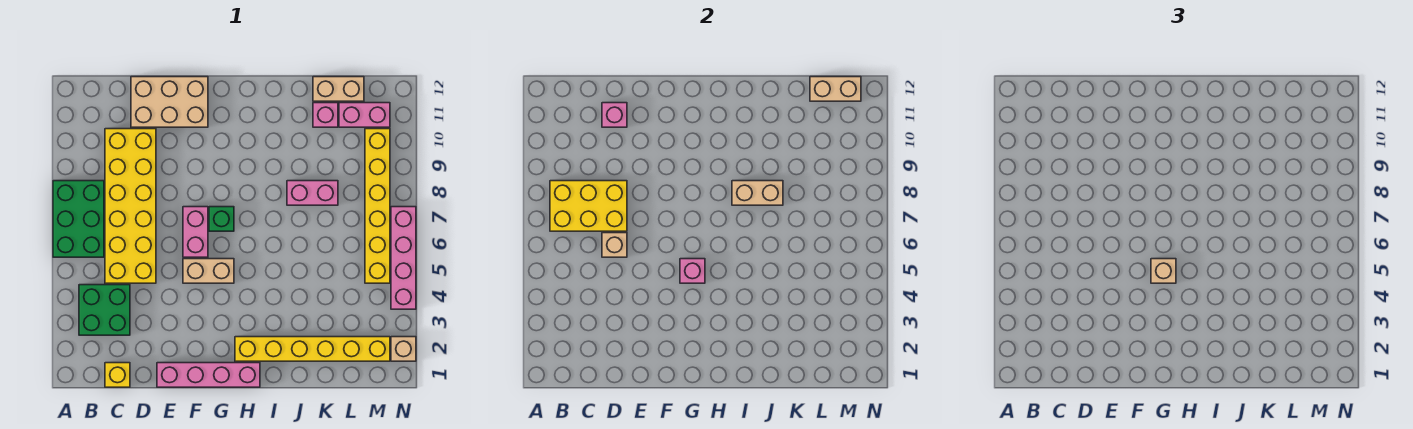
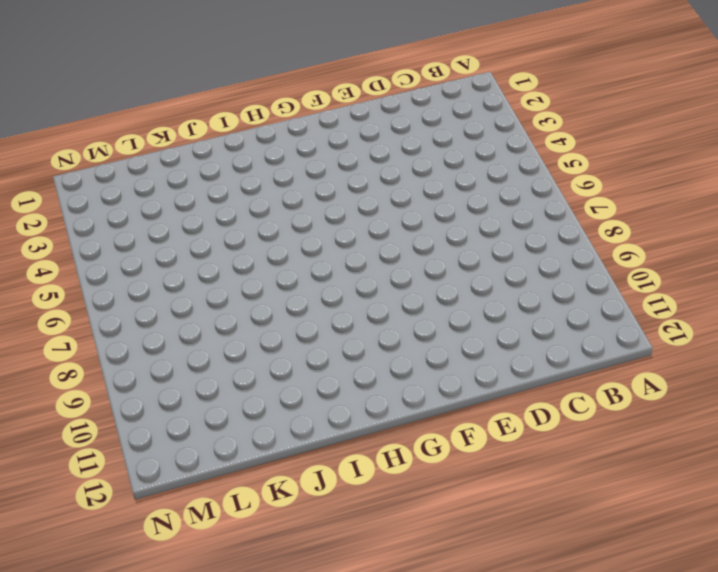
none -> green brick A6:B8 level 1
none -> green brick B3:C4 level 1
none -> yellow brick C1 level 1

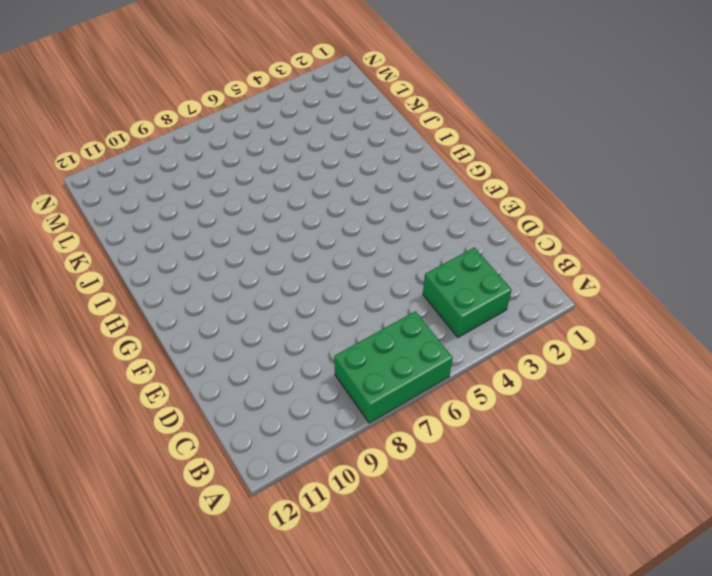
none -> yellow brick C1 level 1
none -> yellow brick C5:D10 level 1
none -> tan brick D11:F12 level 1

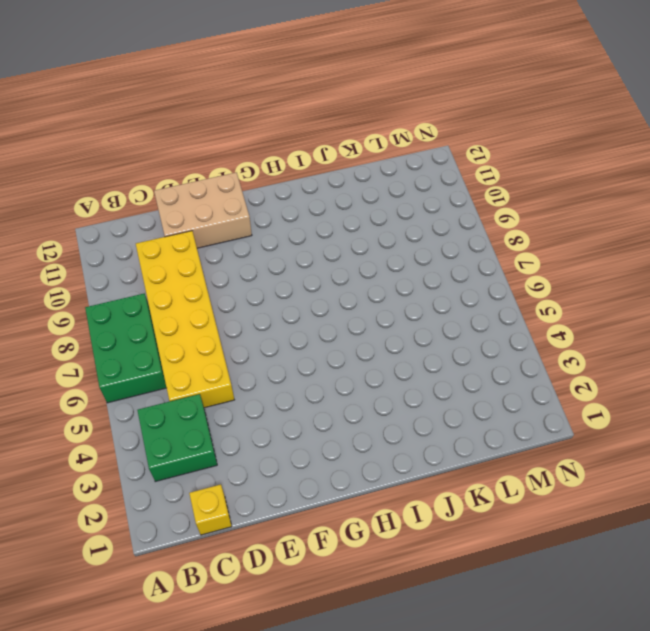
none -> pink brick E1:H1 level 1
none -> tan brick F5:G5 level 1
none -> pink brick F6:F7 level 1

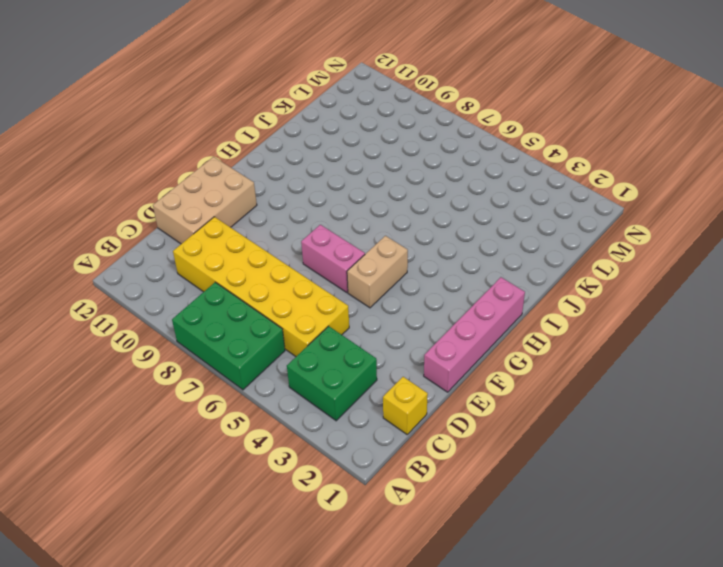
none -> green brick G7 level 1
none -> yellow brick H2:M2 level 1
none -> pink brick J8:K8 level 1

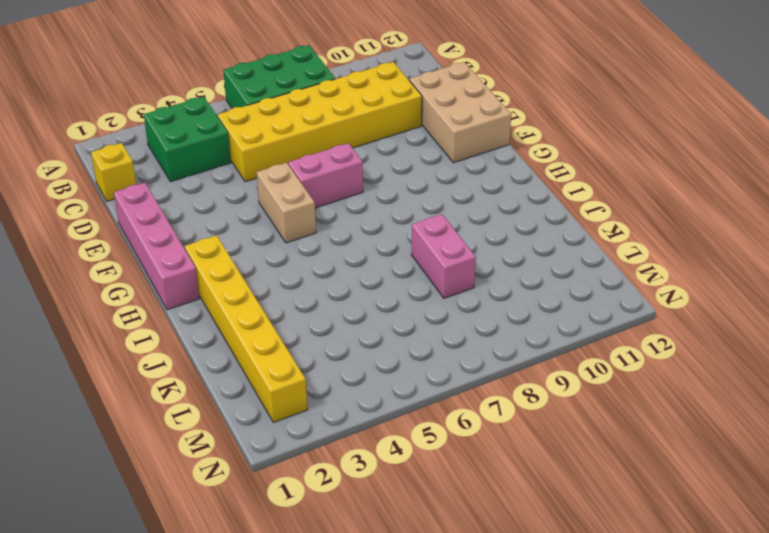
none -> green brick G7 level 1
none -> pink brick K11 level 1
none -> tan brick K12:L12 level 1

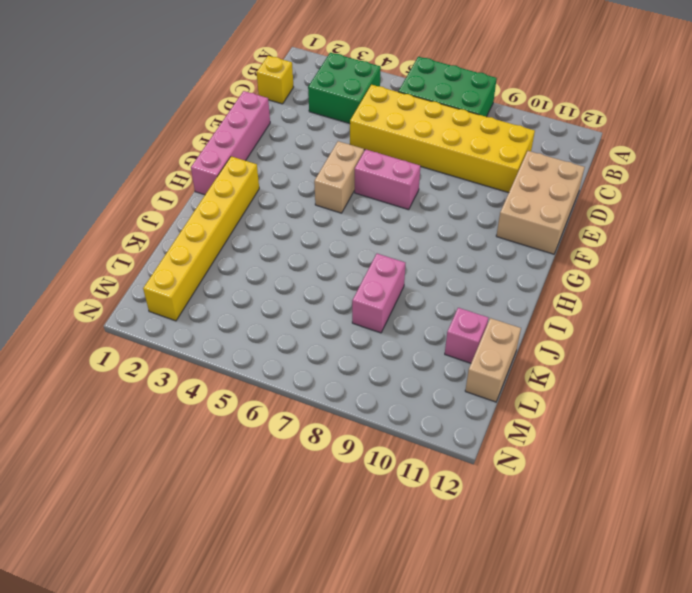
none -> green brick G7 level 1
none -> pink brick L11:M11 level 1
none -> yellow brick M5:M10 level 1

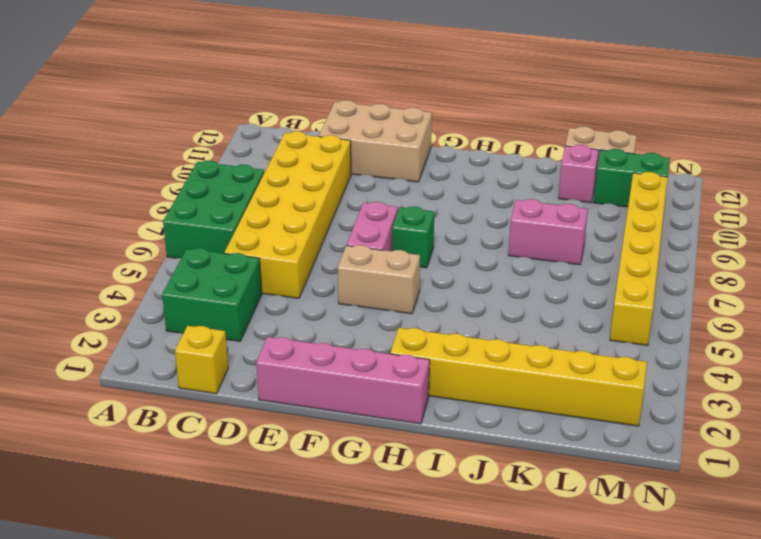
green brick L11:M11 level 1 -> pink brick L11:M11 level 1
none -> tan brick N2 level 1
none -> pink brick N4:N7 level 1
none -> yellow brick B7:D8 level 2

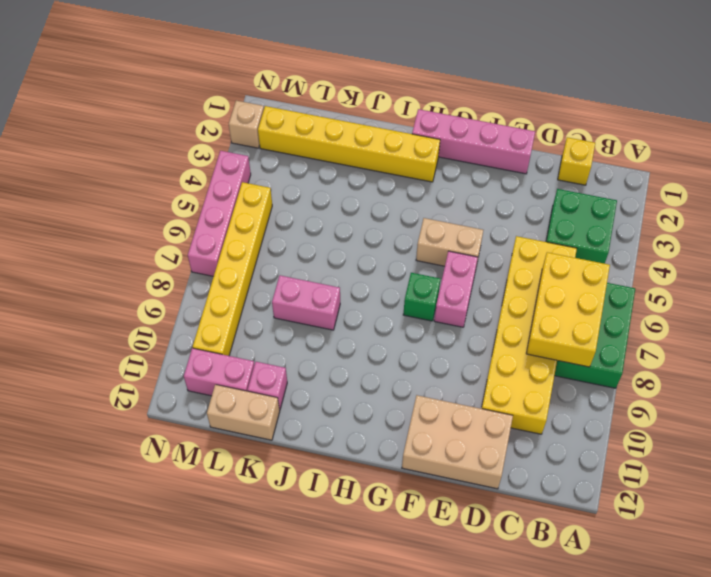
yellow brick B6:C8 level 2 -> yellow brick B7:D8 level 2
none -> tan brick D6 level 2
none -> pink brick D11 level 2
none -> pink brick G5 level 2

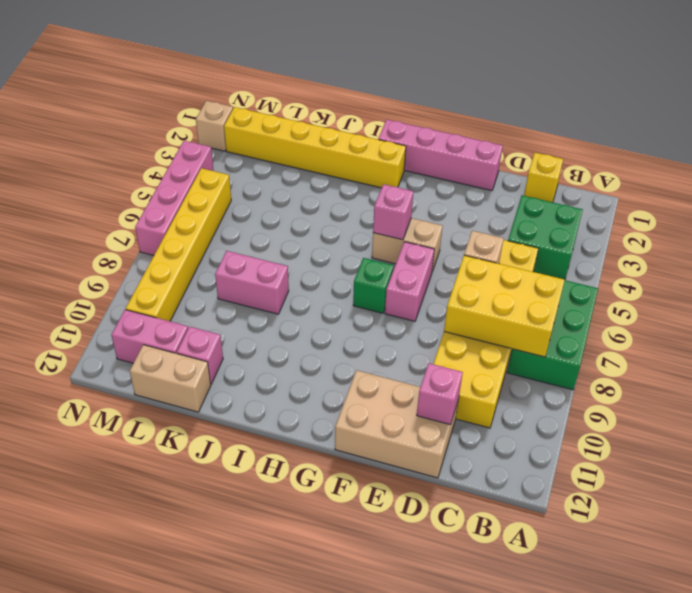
none -> tan brick I8:J8 level 2
none -> tan brick L12:M12 level 2
none -> tan brick G5 level 3

